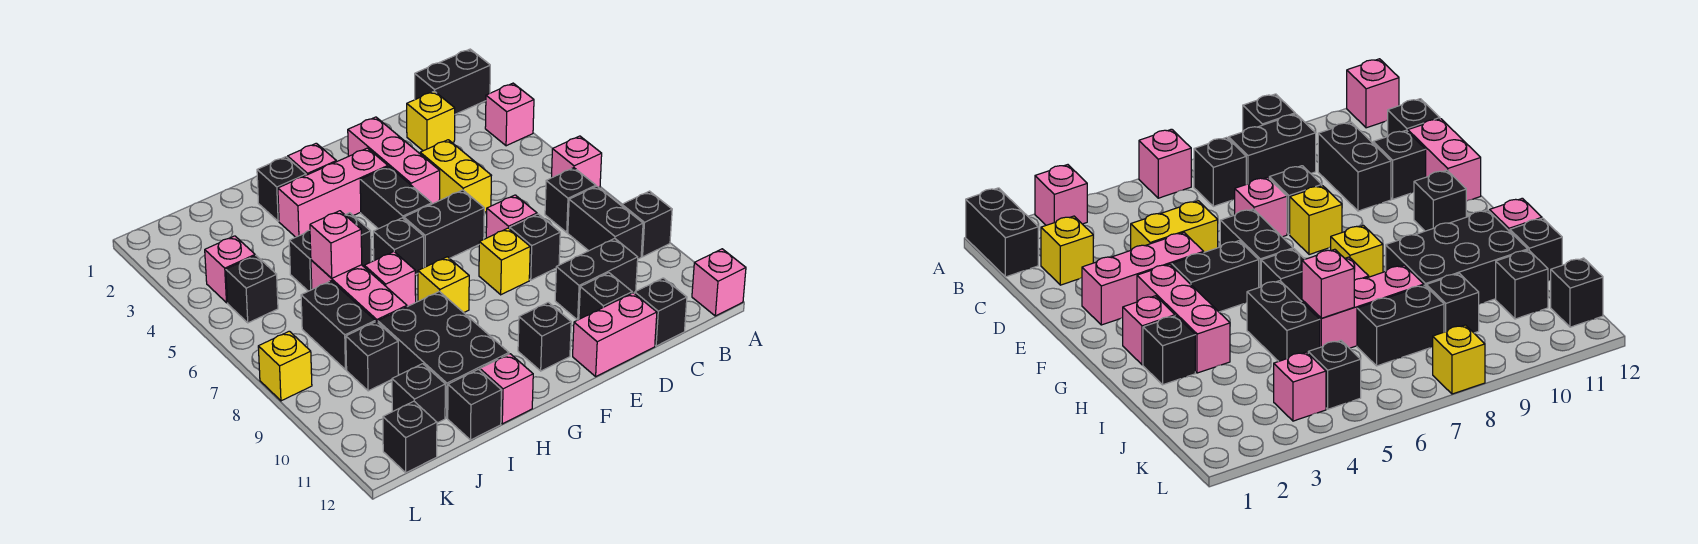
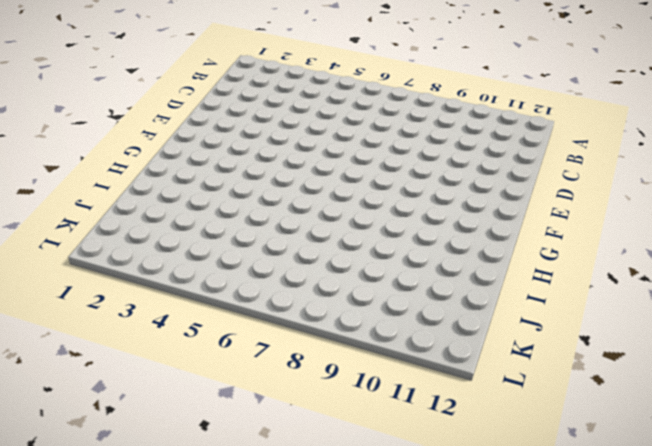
none -> black brick A1:B1 level 1
none -> pink brick A3 level 1
none -> pink brick A6 level 1
none -> black brick A9 level 1

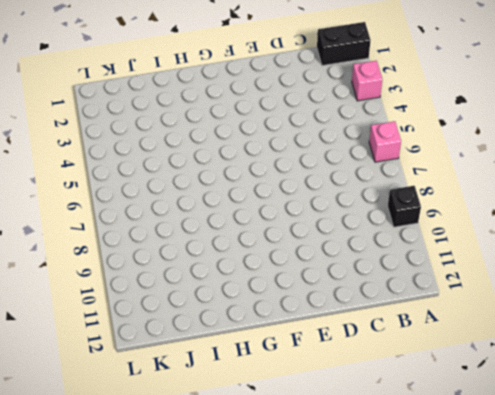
none -> pink brick A12 level 1
none -> black brick B7 level 1
none -> black brick B8:B9 level 1
none -> yellow brick C2 level 1

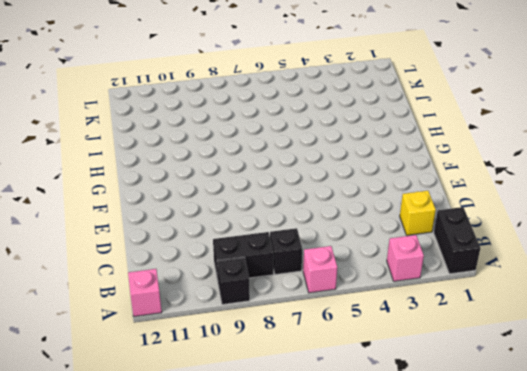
none -> black brick C10:D10 level 1
none -> black brick C12 level 1
none -> yellow brick D4:D5 level 1
none -> pink brick D7 level 1

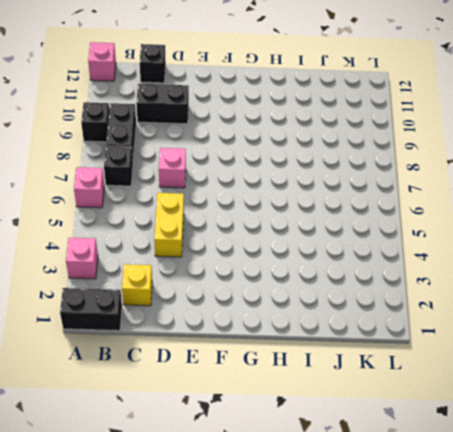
none -> black brick D8 level 1
none -> black brick D11 level 1
none -> pink brick D12:E12 level 1
none -> pink brick E2:E4 level 1

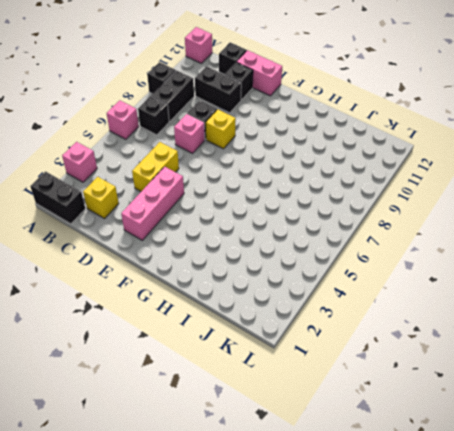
none -> black brick E6:F6 level 1
none -> pink brick F3:H3 level 1
none -> black brick F4:F5 level 1
none -> black brick F11 level 1

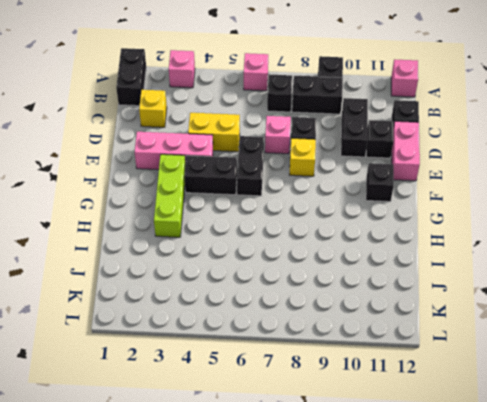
lime brick F3:H3 level 1 -> pink brick F3:H3 level 1
none -> pink brick G2 level 1
none -> black brick G6 level 1
none -> yellow brick G8 level 1
none -> black brick H2 level 1

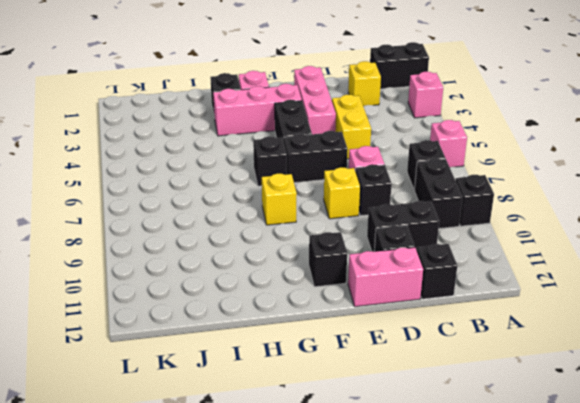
none -> pink brick A12 level 1
none -> black brick H5:I5 level 1
none -> pink brick H7 level 1
none -> black brick H9:I11 level 1

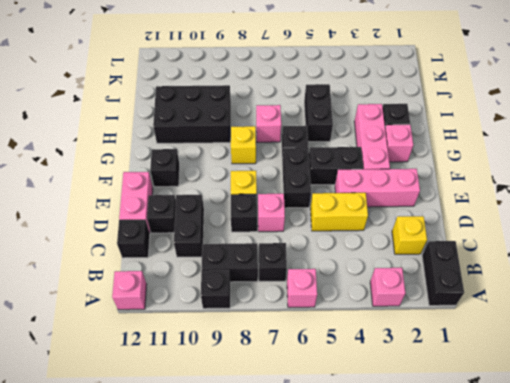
none -> pink brick H12 level 1
none -> pink brick I6:I8 level 1
none -> black brick I12 level 1
none -> black brick J7:J8 level 1

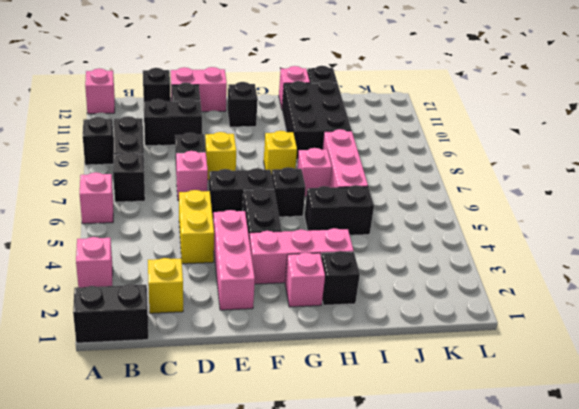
none -> black brick J7:J8 level 1
none -> black brick J9 level 1
none -> black brick J11 level 1
none -> pink brick K4 level 1

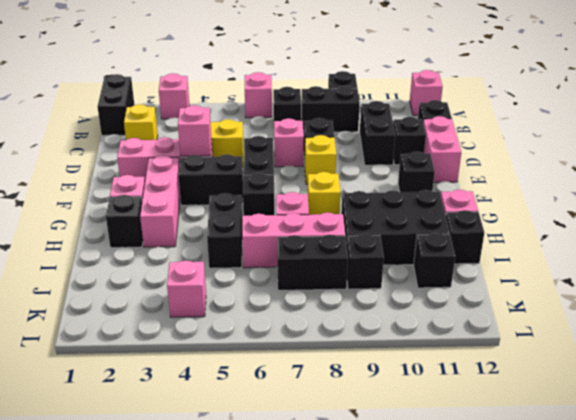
pink brick E4 level 2 -> pink brick I6 level 2
none -> black brick K5 level 1
none -> black brick K12 level 1
none -> yellow brick L8 level 1

